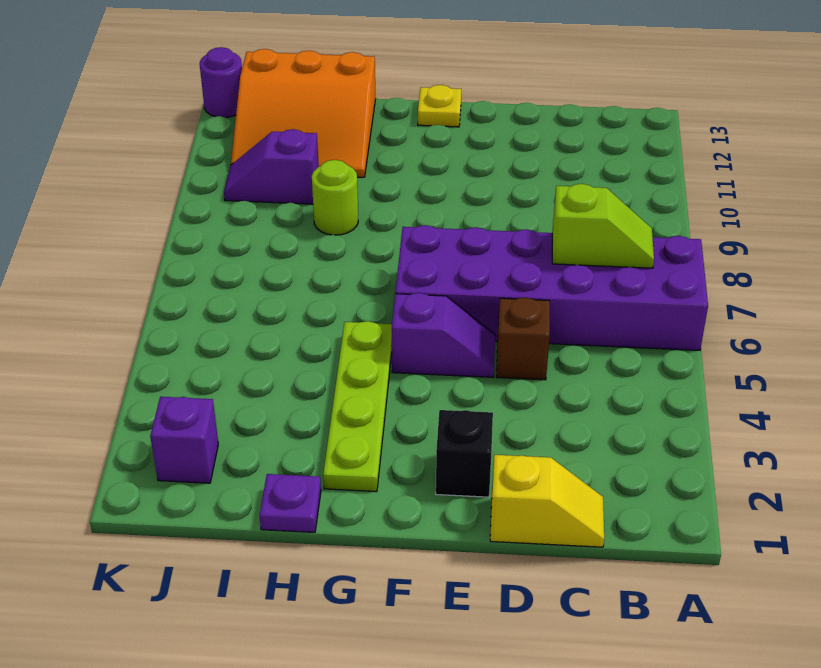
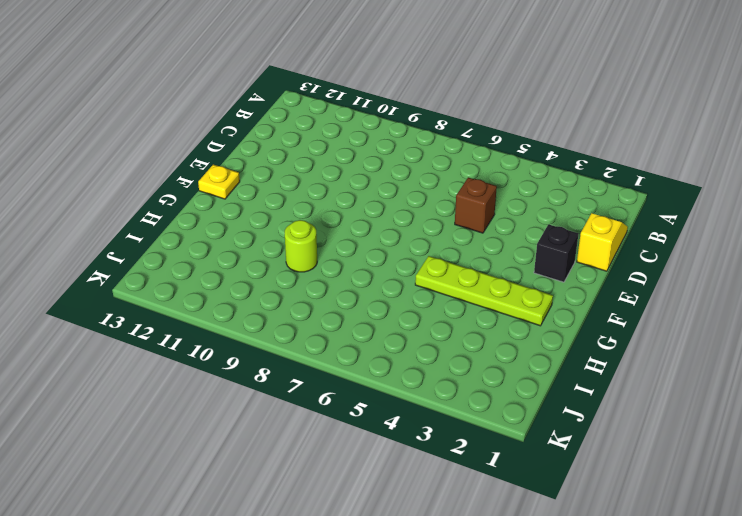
none -> purple brick A6:F7 level 1
none -> purple slope E5:F5 level 1 top F
none -> purple plate H1 level 1

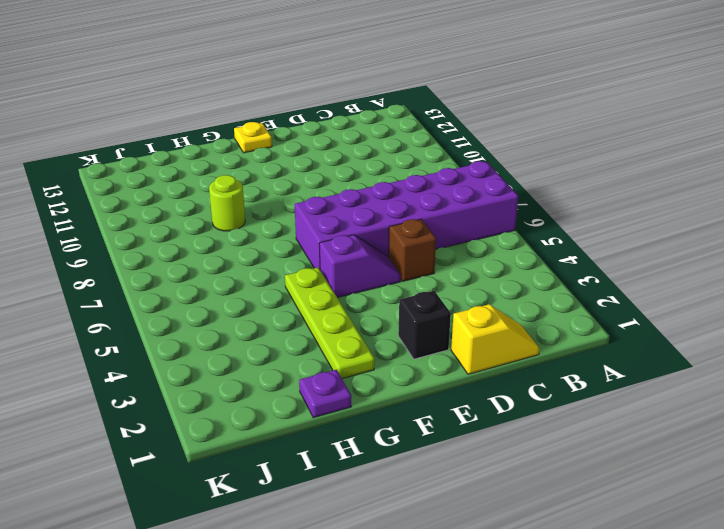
none -> orange slope H11:J13 level 1 top 13
none -> purple slope I10:J10 level 1 top I
none -> purple brick J2 level 1

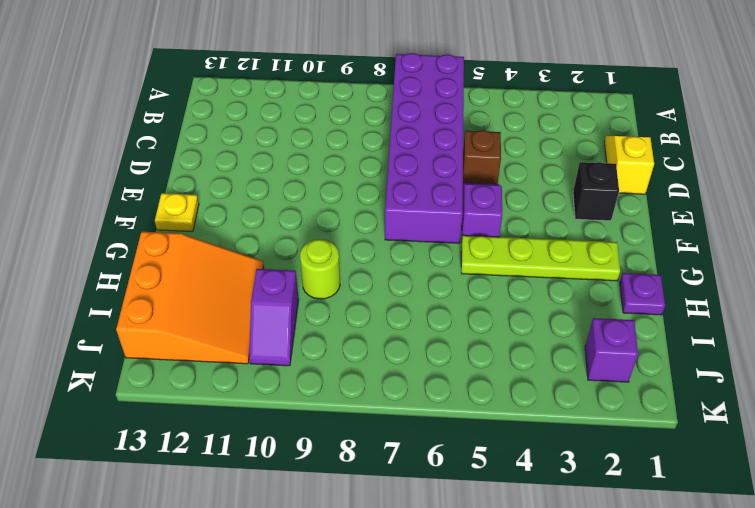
none -> purple round brick K13 level 1
none -> lime slope B7:C7 level 2 top C

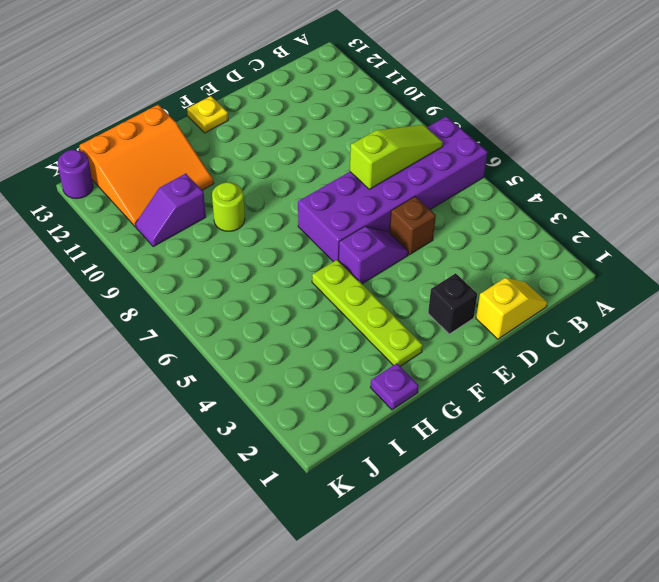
lime slope B7:D7 level 2 top D -> lime slope B7:C7 level 2 top C
none -> purple brick J2 level 1

